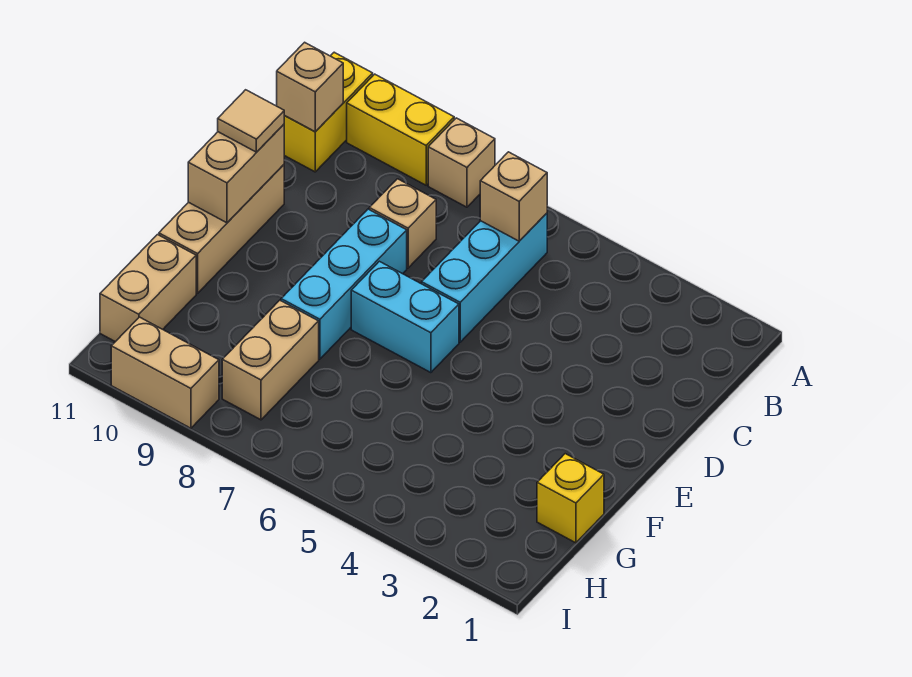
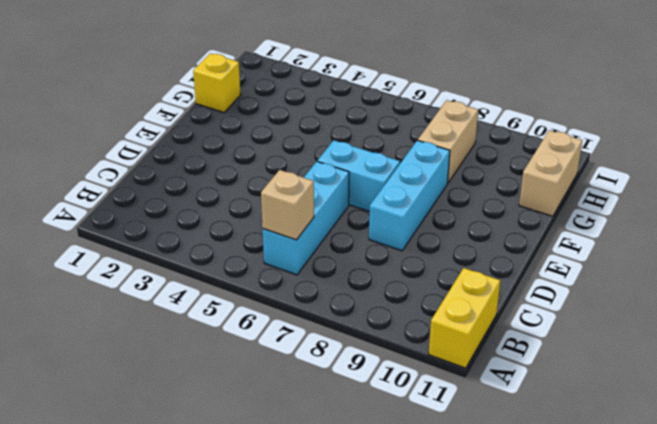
none -> tan brick A8 level 1
none -> yellow brick A9:A10 level 1
none -> tan brick C8 level 1

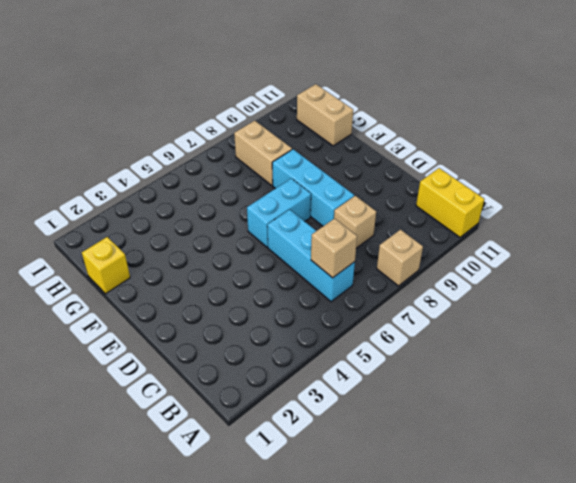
none -> yellow brick A9:A10 level 1
none -> tan brick D11:F11 level 1
none -> tan brick I9:I10 level 1

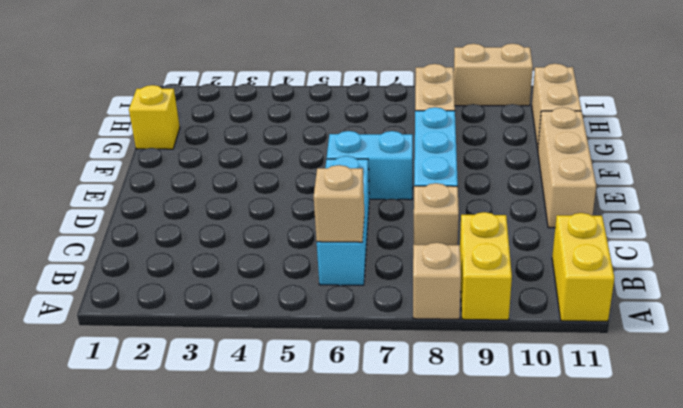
yellow brick A9:B9 level 1 -> yellow brick A9:A10 level 1
none -> tan brick B11 level 2
none -> tan brick D11:E11 level 2
none -> tan tile D11 level 3

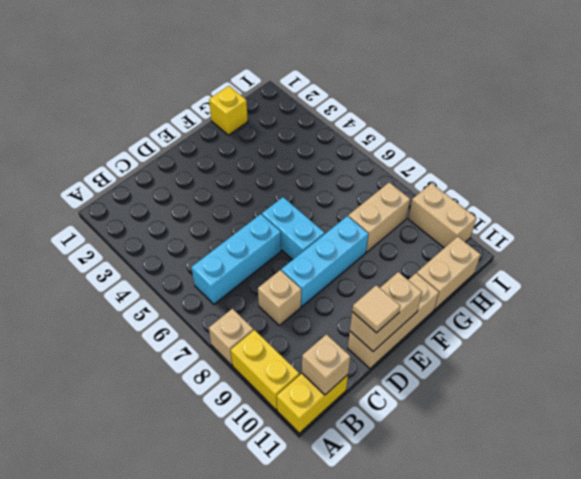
none -> tan brick B6 level 2

